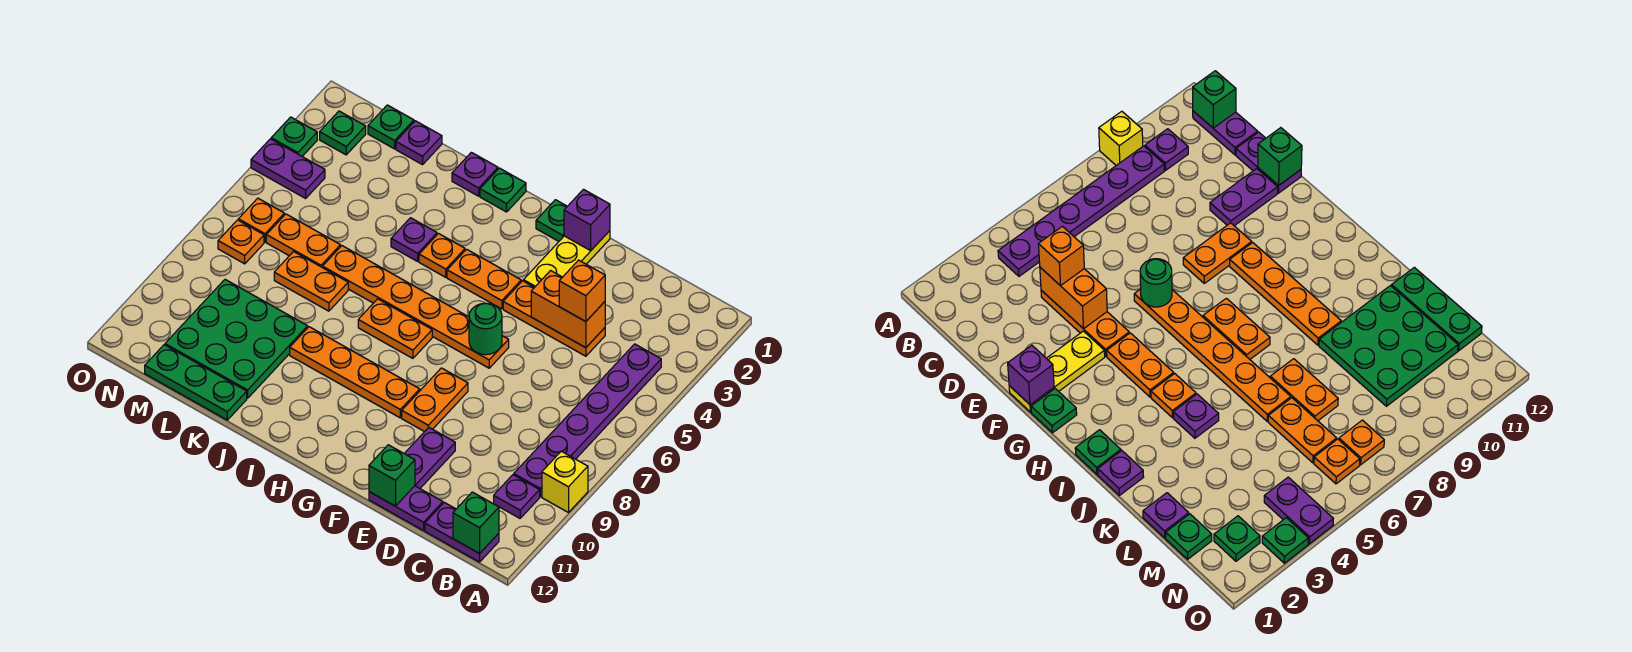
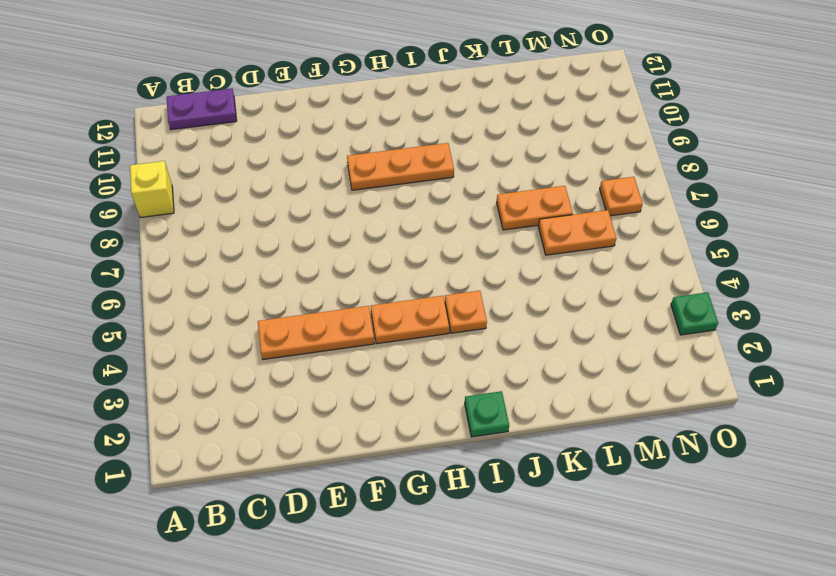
orange plate G9:I9 level 1 -> orange plate G9:J9 level 1
none -> purple plate B4:B9 level 1
none -> purple plate B10 level 1
none -> purple plate D12:E12 level 1
none -> purple plate E10:E11 level 1

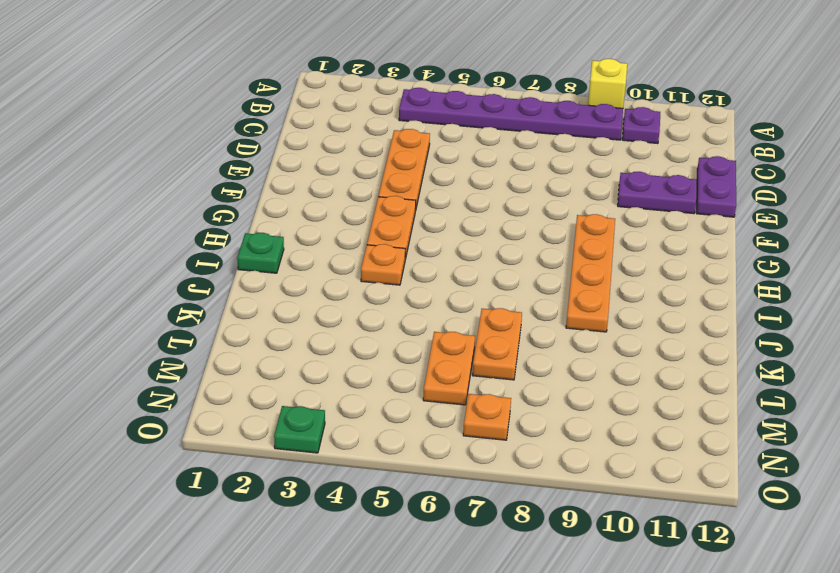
none -> purple plate B12:C12 level 1
none -> yellow plate F1:F3 level 1
none -> orange plate F6:K6 level 1
none -> orange plate F8:F9 level 1

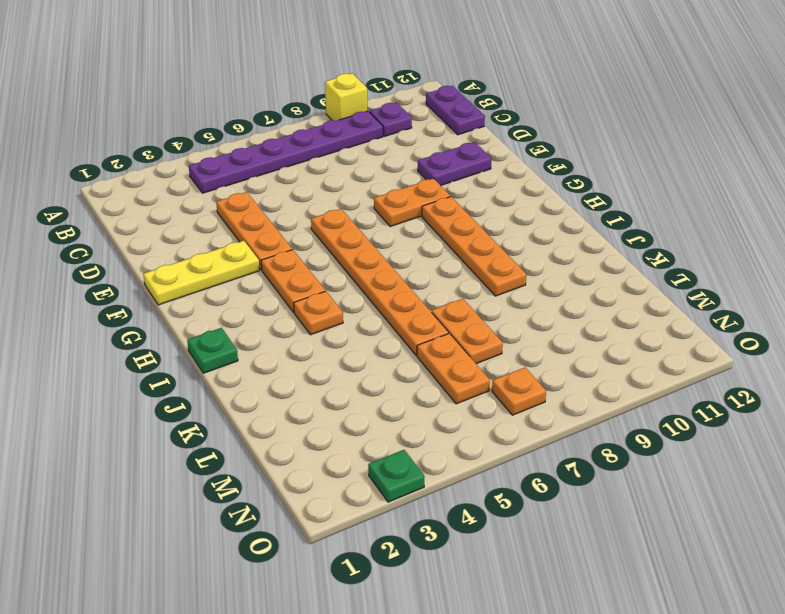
none -> purple plate D12:E12 level 1
none -> green plate G1 level 1
none -> orange plate H7:I7 level 1
none -> purple plate J1 level 1

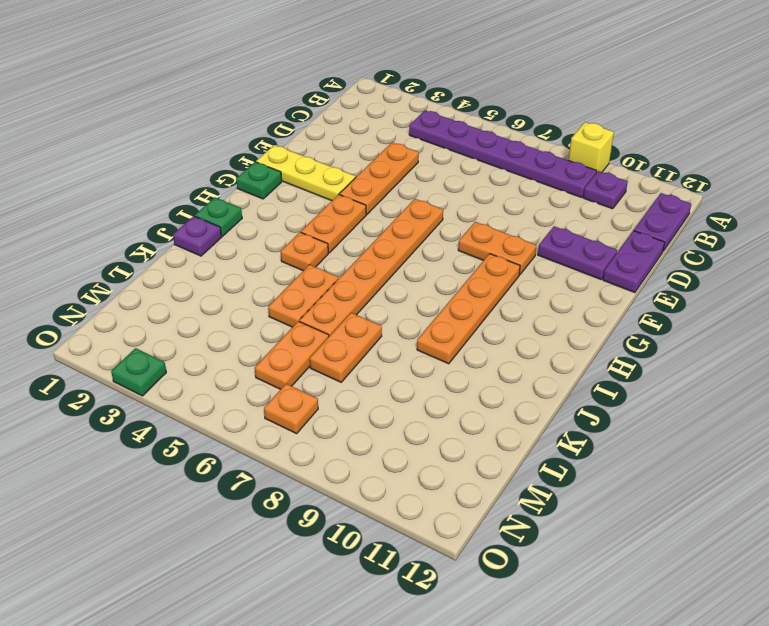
orange plate J5:K5 level 1 -> orange plate H7:I7 level 1
none -> purple plate J4 level 1
none -> green plate K9:M11 level 1
none -> green plate K12:M12 level 1
none -> purple plate L1 level 1

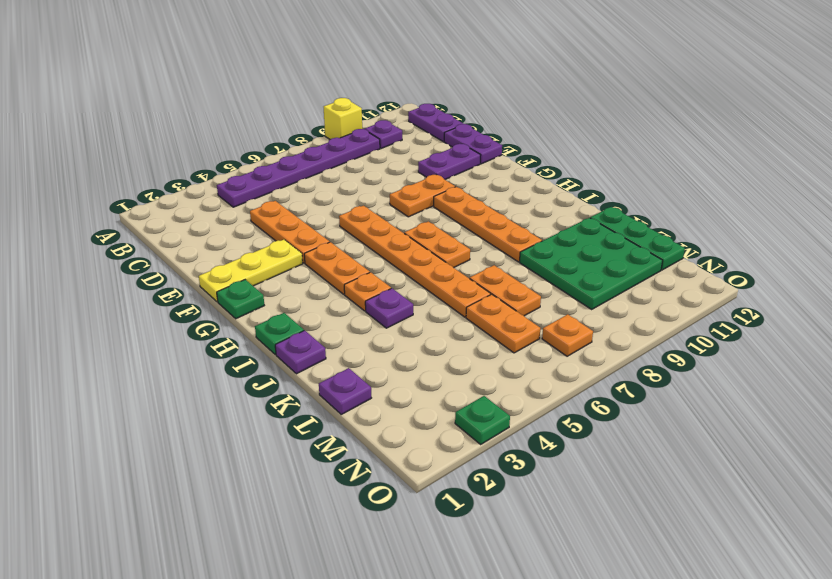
none -> green plate M1 level 1
none -> green plate N2 level 1
none -> purple plate N4:O4 level 1
none -> orange plate N6 level 1

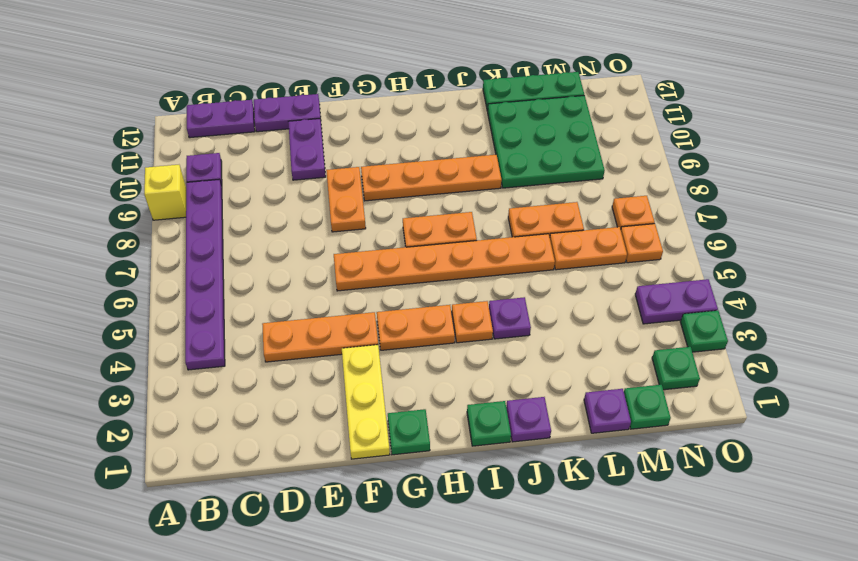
none -> green brick B12 level 2
none -> orange brick D4:E4 level 2
none -> green brick E12 level 2
none -> purple brick F1 level 2

